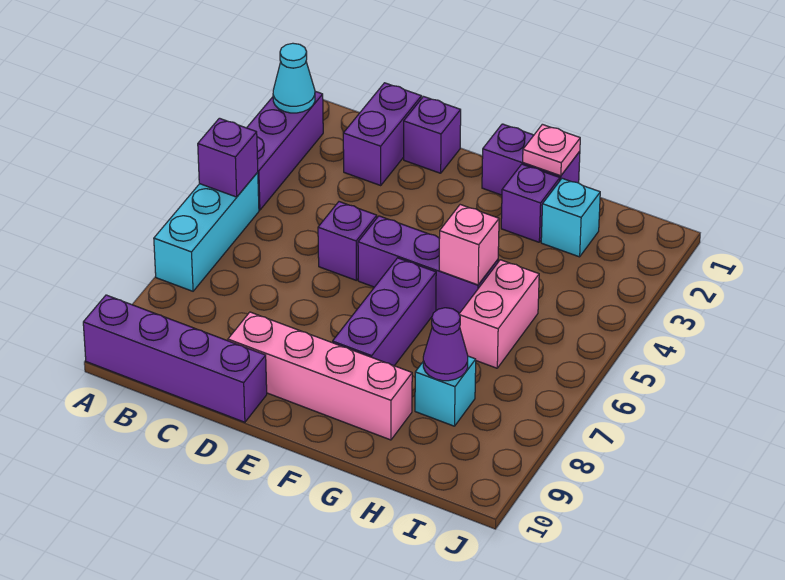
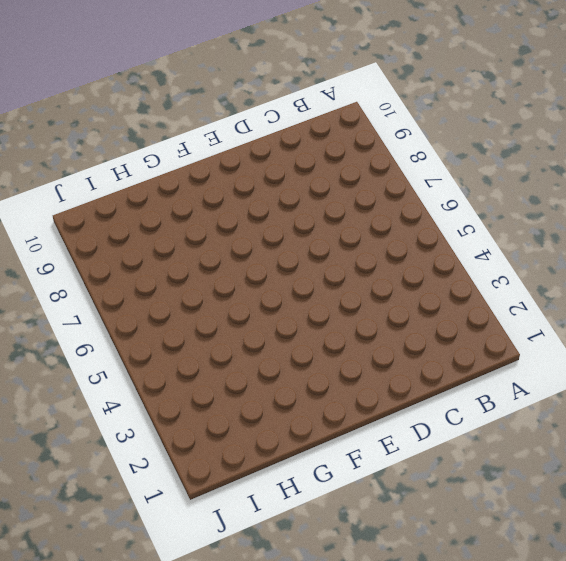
none -> purple brick A2:A4 level 1
none -> cyan brick A5:A7 level 1
none -> purple brick A10:D10 level 1

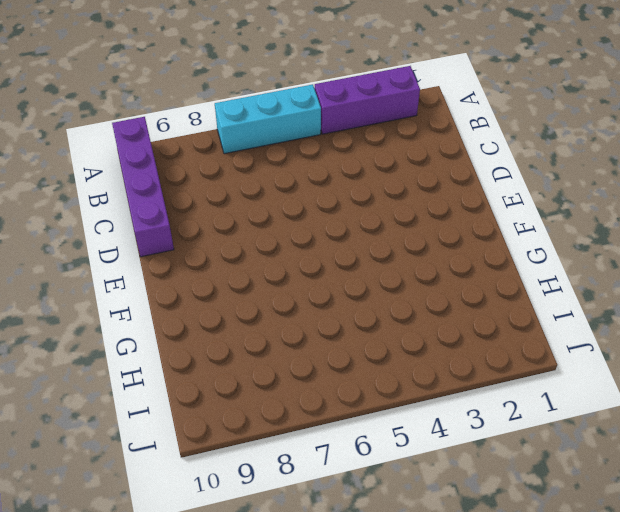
none -> purple brick C1:C2 level 1
none -> purple brick D1 level 1
none -> purple brick D5 level 1

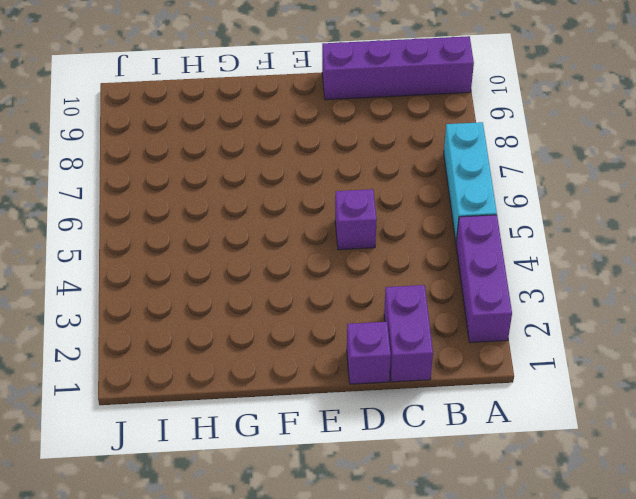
none -> pink brick D9:G9 level 1
none -> purple brick E5:G5 level 1
none -> purple brick F1:G1 level 1

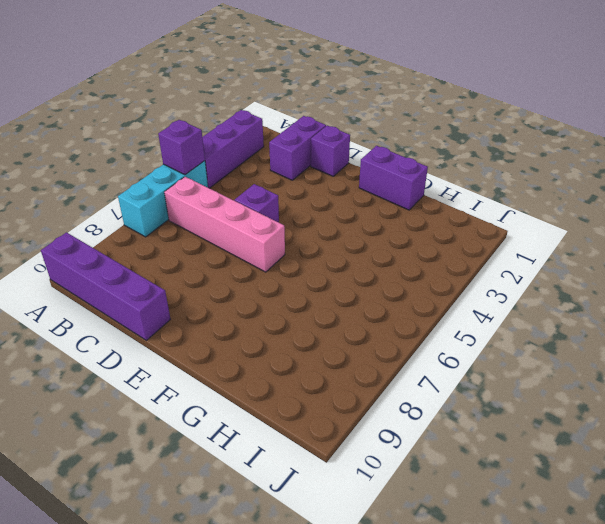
pink brick B6:E6 level 1 -> pink brick D9:G9 level 1
none -> purple brick E5:G5 level 1
none -> purple brick F6:F8 level 1
none -> purple brick G2 level 1

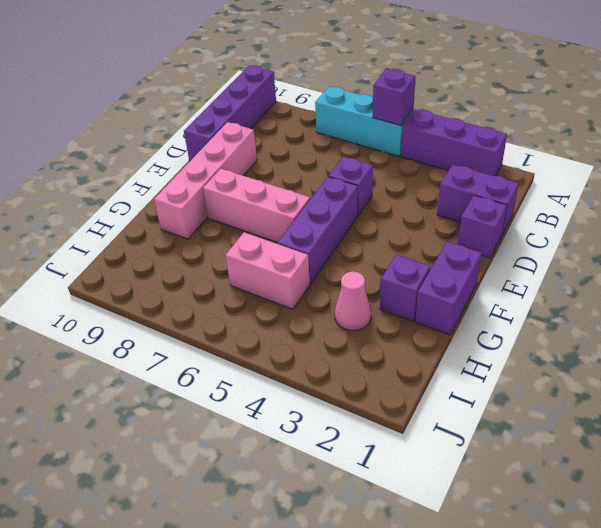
pink brick F6:F8 level 1 -> purple brick F6:F8 level 1
pink cone H3 level 1 -> none
none -> cyan brick H2 level 1
none -> cyan brick H8 level 1
none -> cyan cone A2 level 2

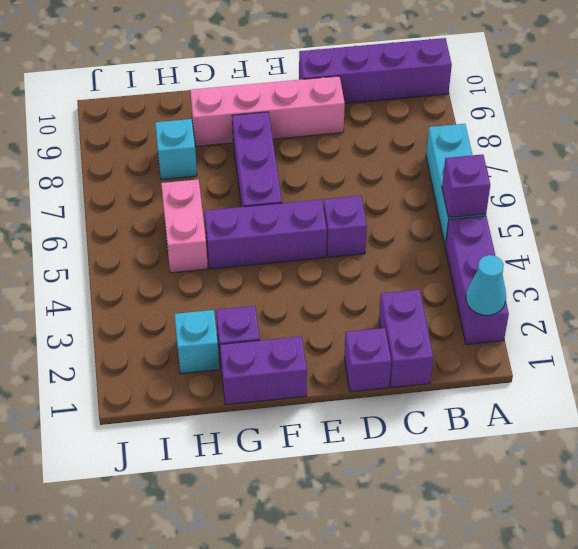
none -> pink plate G1 level 2
none -> pink brick G5 level 2
none -> purple cone H8 level 2

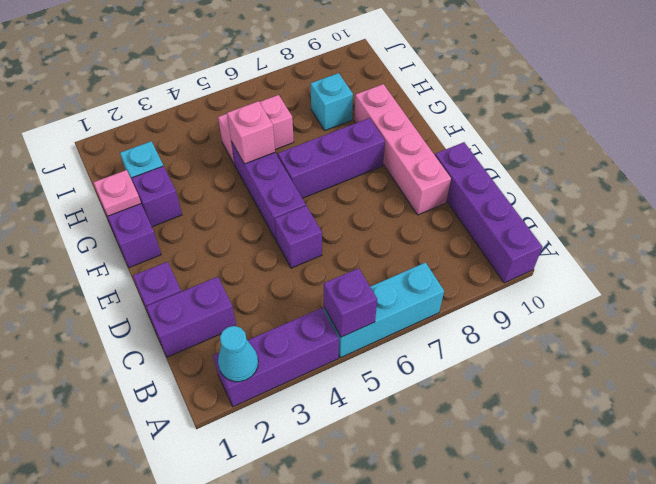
none -> purple cone H8 level 2

